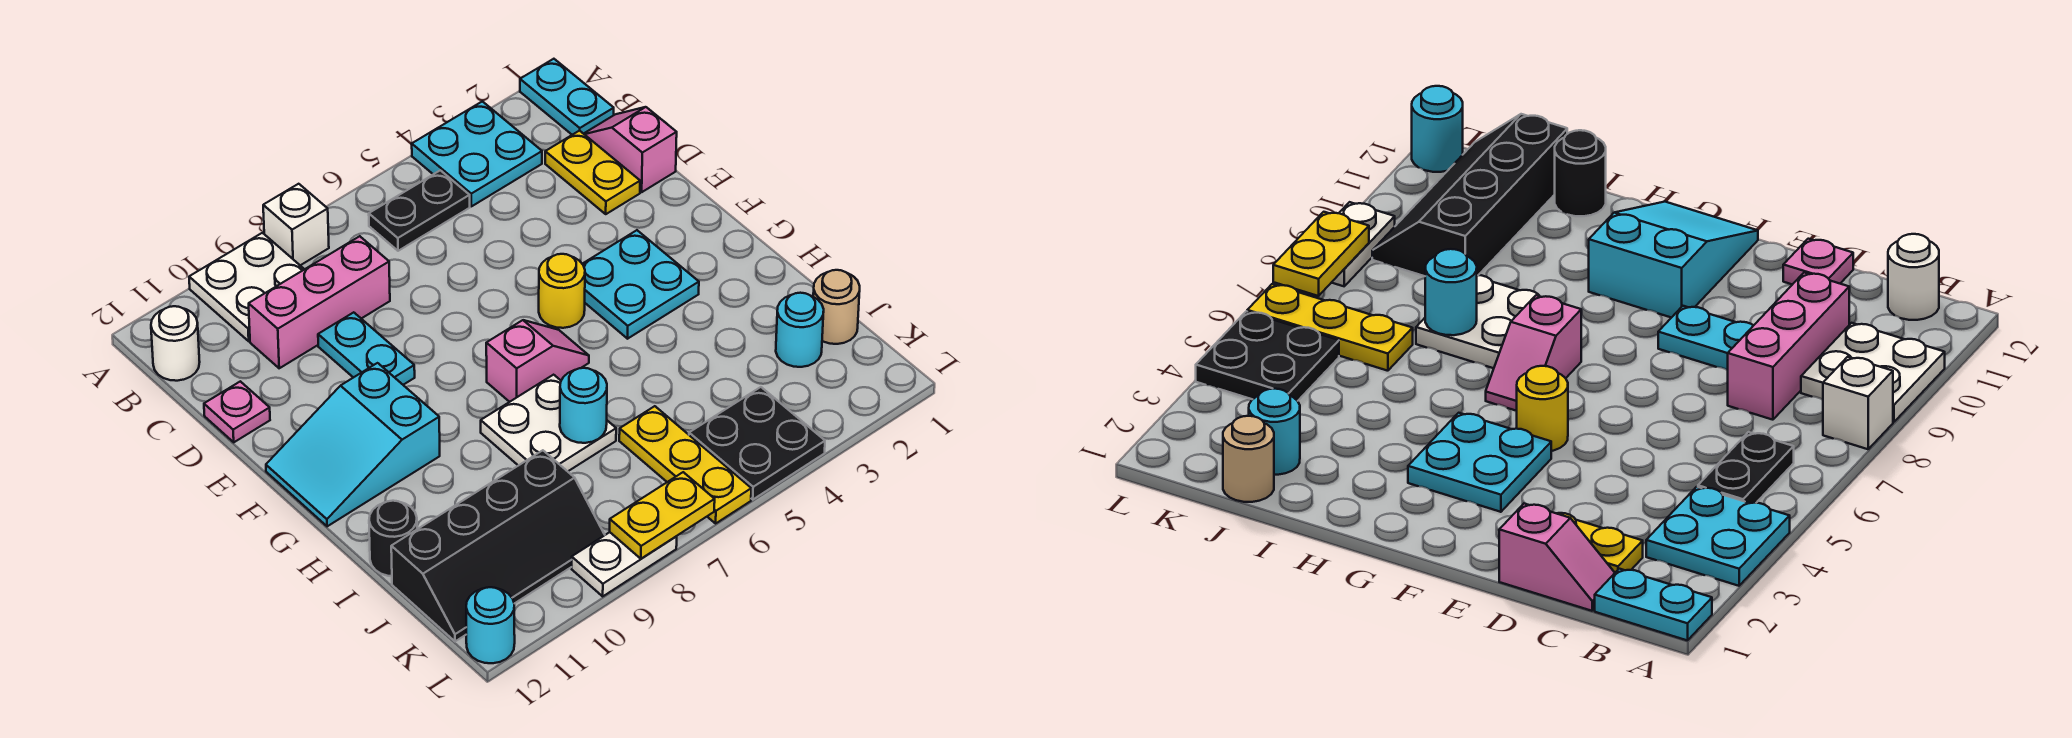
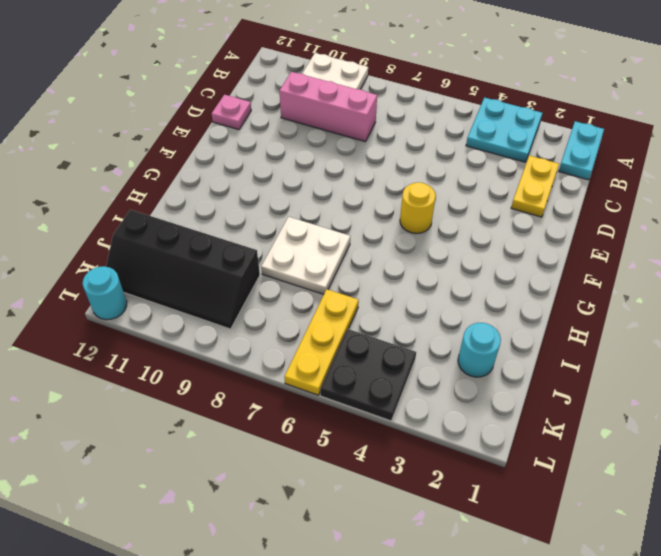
none -> white brick A8 level 1
none -> black plate B5:B6 level 1
none -> white round brick B12 level 1

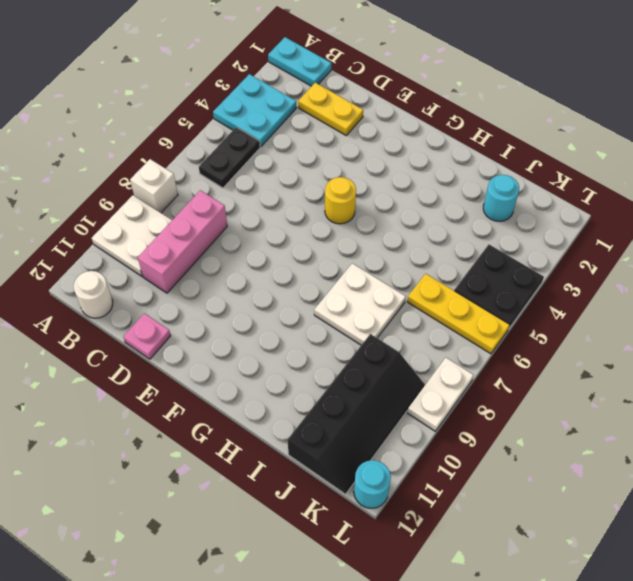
none -> pink slope C1:D1 level 1 top D
none -> cyan plate D9:E9 level 1
none -> cyan plate F3:G4 level 1

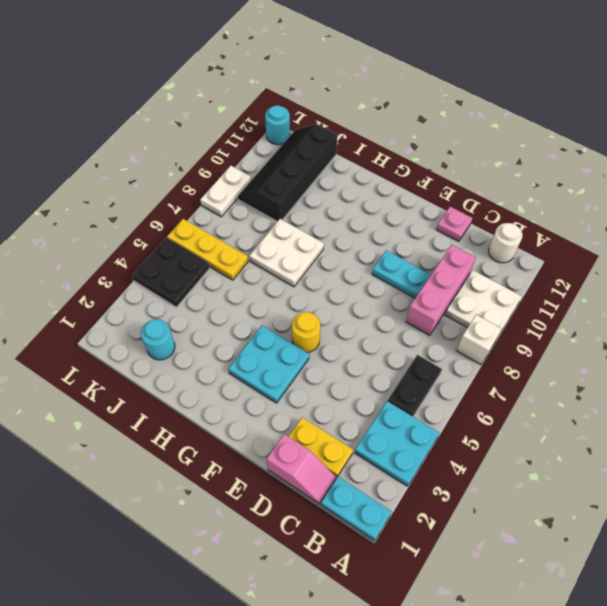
none -> cyan slope F10:G12 level 1 top 10
none -> pink slope G6:G7 level 1 top 7
none -> black round brick I12 level 1

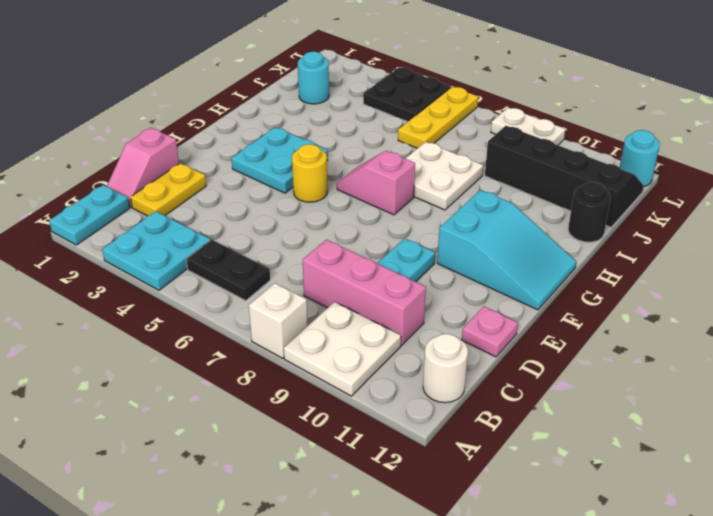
none -> tan round brick J1 level 1
none -> cyan round brick I7 level 2
none -> yellow plate L7:L8 level 2

